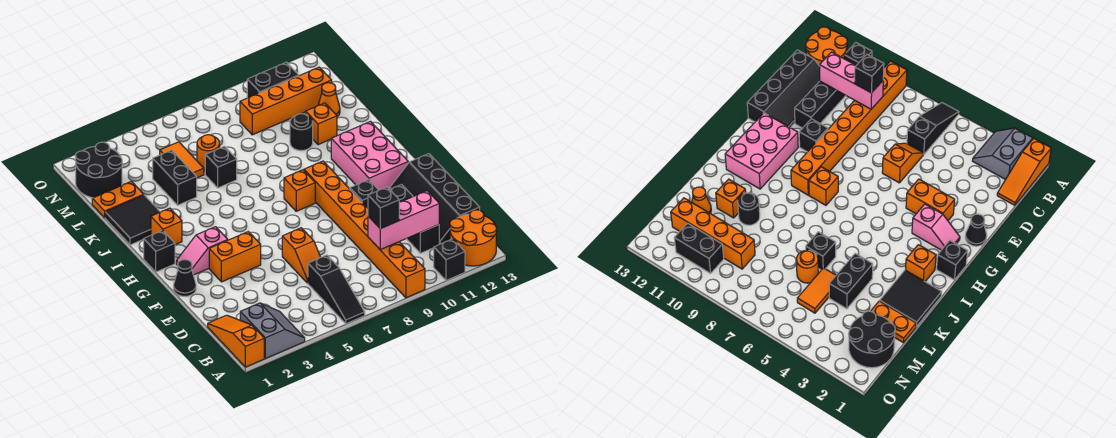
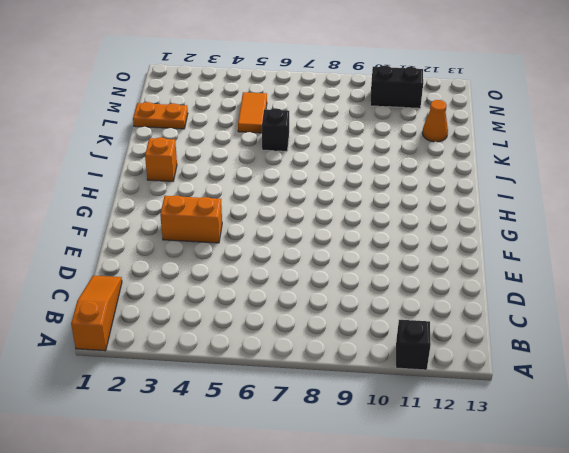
none -> grey slope A2:B3 level 1 top 2
none -> black slope A6:C6 level 1 top C
none -> orange brick A9:H9 level 1
none -> orange round brick A12:B13 level 1

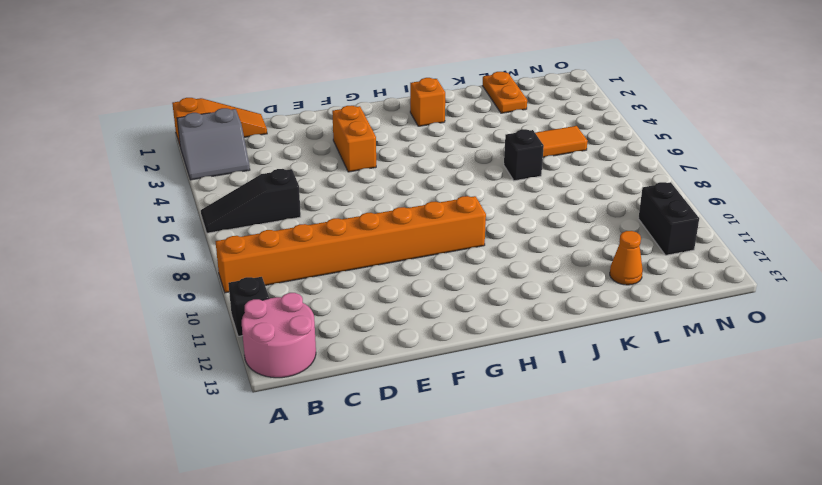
pink round brick A12:B13 level 1 -> orange round brick A12:B13 level 1
none -> black brick C11:E11 level 1
none -> black slope C12:F13 level 1 top 13
none -> orange slope D6:E6 level 1 top E
none -> black cone F1 level 1

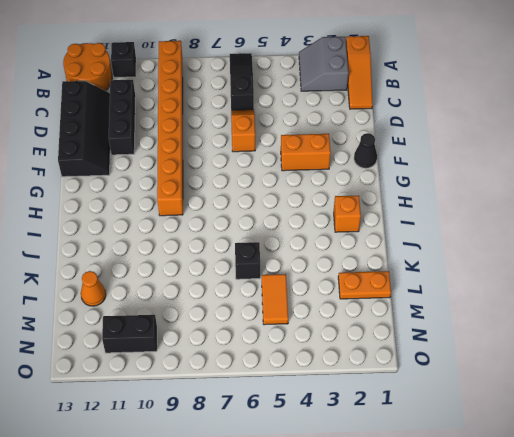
none -> black brick F10 level 1
none -> pink slope G2:G3 level 1 top 3
none -> pink brick G11:I12 level 1
none -> black brick H1 level 1

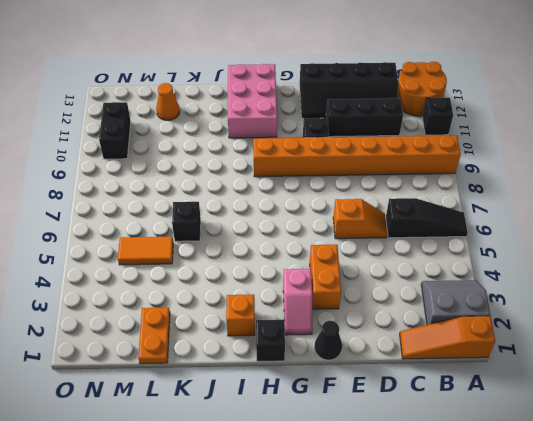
pink brick H11:I13 level 1 -> pink brick G11:I12 level 1
none -> orange brick H8 level 1
none -> black tile J1:K2 level 1
none -> black brick K4:L4 level 1
none -> black round brick K10 level 1

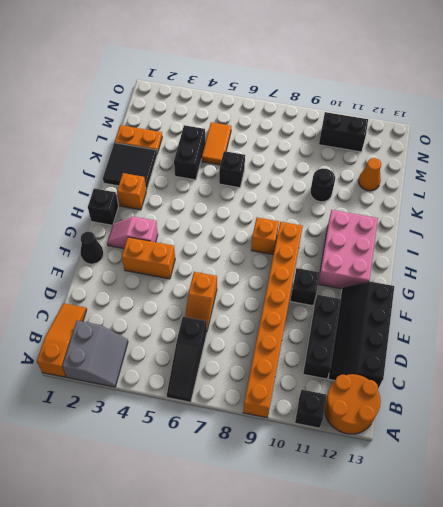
none -> orange brick K11 level 1
none -> orange round brick L6 level 1
none -> black round brick M1:N2 level 1
none -> orange brick M9:M12 level 1

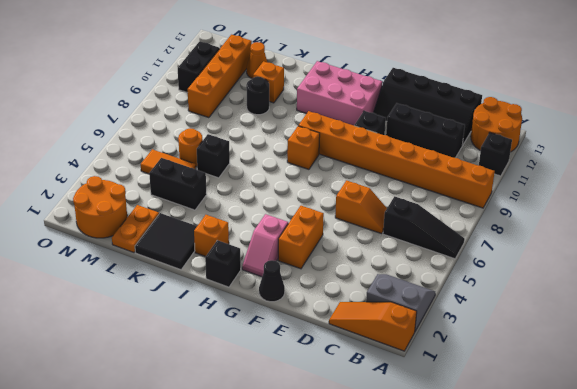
orange round brick M1:N2 level 1 -> black round brick M1:N2 level 1
none -> pink brick C9:C11 level 2
none -> black brick C9 level 3

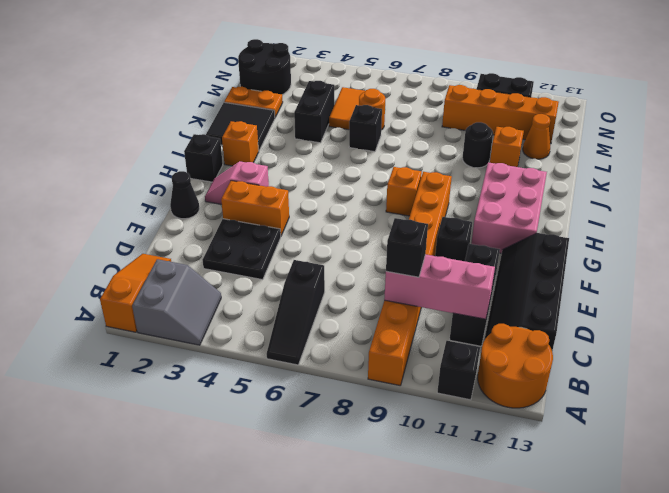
black plate D3:E4 level 1 -> none
none -> orange slope D6:E6 level 1 top E

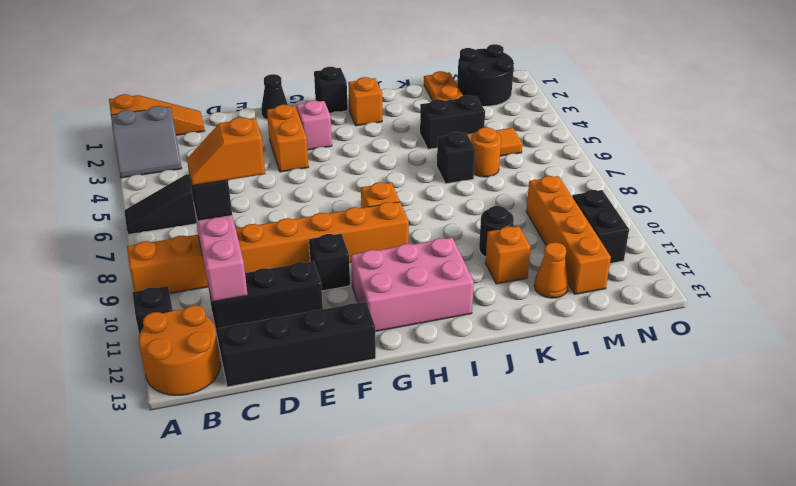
orange slope C9:D9 level 4 top D -> orange slope D6:E6 level 1 top E
none -> black tile J1:K2 level 1

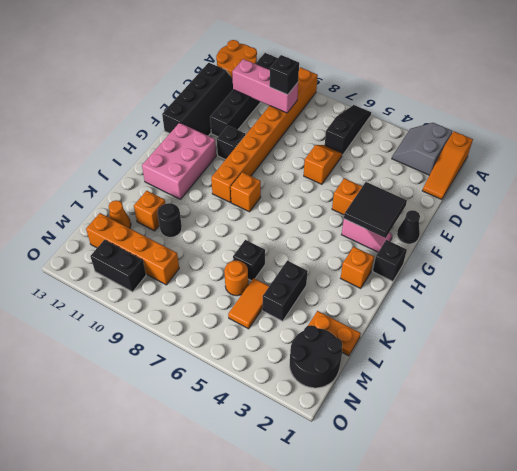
black tile F2:G3 level 2 -> black tile J1:K2 level 1

